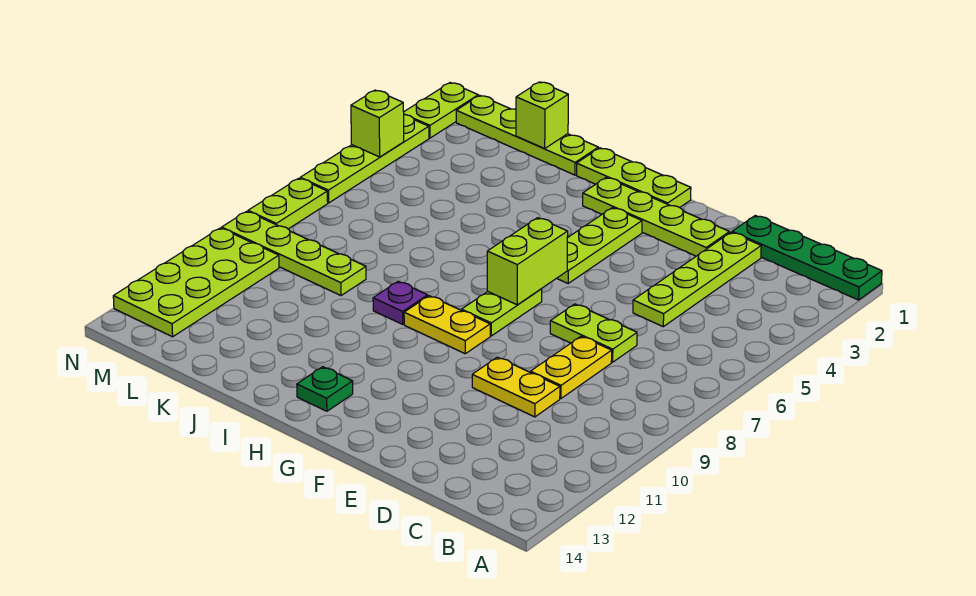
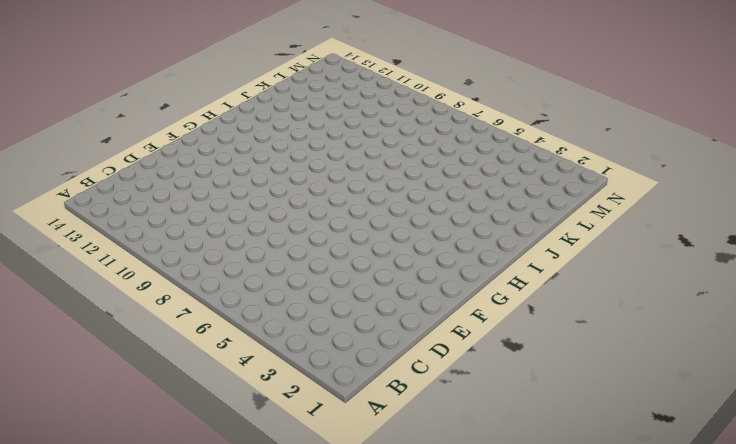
none -> green plate A1:D1 level 1
none -> lime plate D2:D5 level 1
none -> lime plate D7:E7 level 1

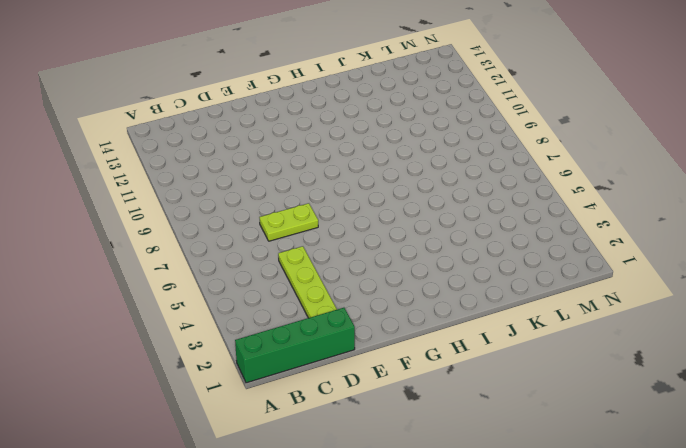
green brick A1:D1 level 1 -> green plate A1:D1 level 1
none -> yellow plate D8:D9 level 1
none -> yellow plate D10:E10 level 1
none -> lime plate E2:H2 level 1

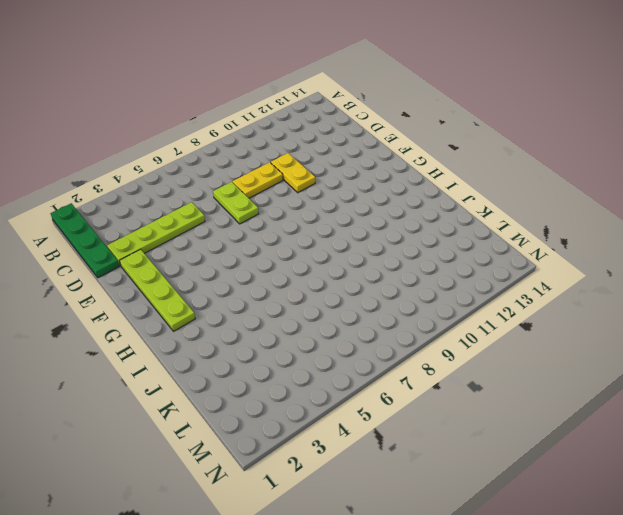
none -> lime plate G1:I1 level 1
none -> lime plate G3:G5 level 1
none -> lime plate G7:G8 level 1

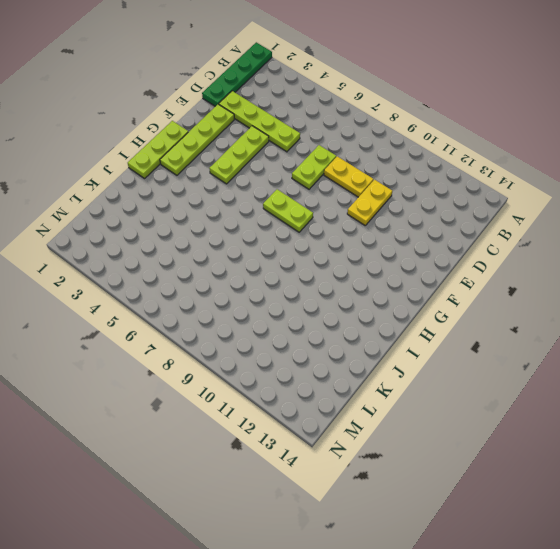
lime plate E4:G4 level 1 -> lime plate G3:G5 level 1
none -> yellow plate G9:H9 level 1
none -> green plate H13 level 1
none -> purple plate I9 level 1

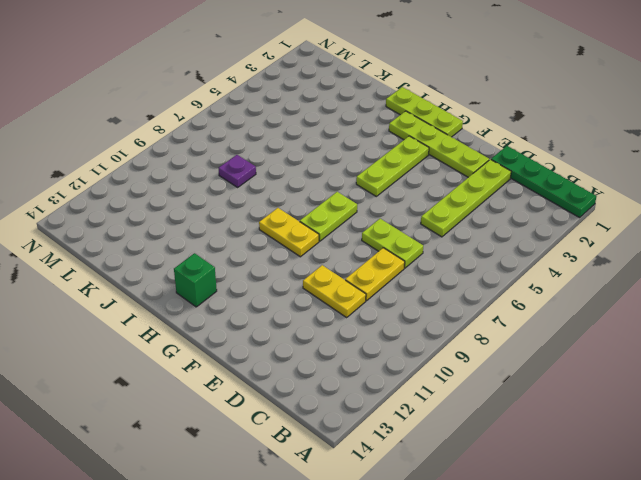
green brick H13 level 1 -> green plate H13 level 1
purple plate K8 level 1 -> purple plate I9 level 1
none -> lime plate J1:M1 level 1
none -> lime plate K9:N9 level 1
none -> lime plate M10:N13 level 1

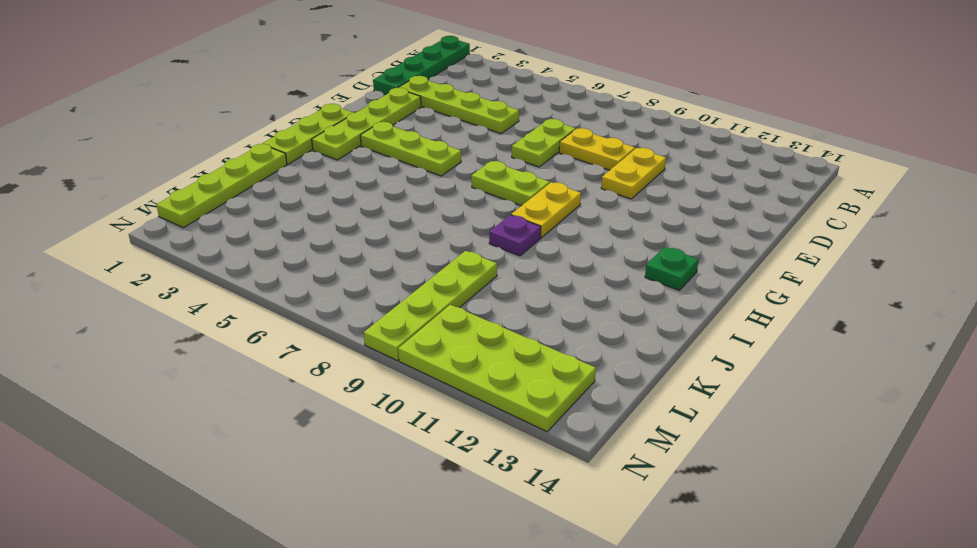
none -> lime plate N1:N2 level 1
none -> lime plate N3:N6 level 1
none -> lime plate N7:N8 level 1

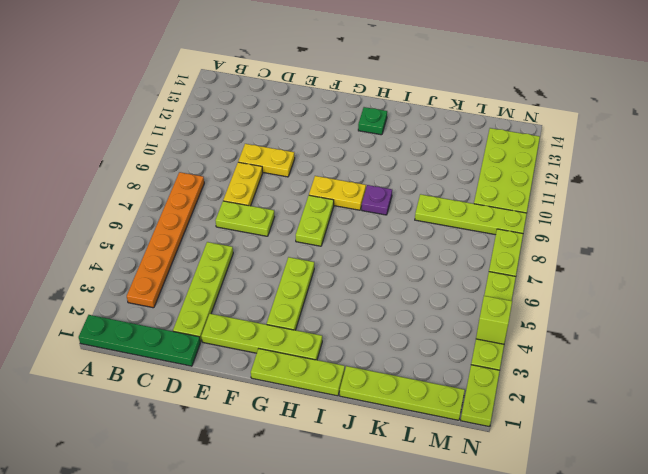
orange plate B3:B8 level 1 -> none
none -> lime brick G6:G7 level 2
none -> lime brick K1 level 2

